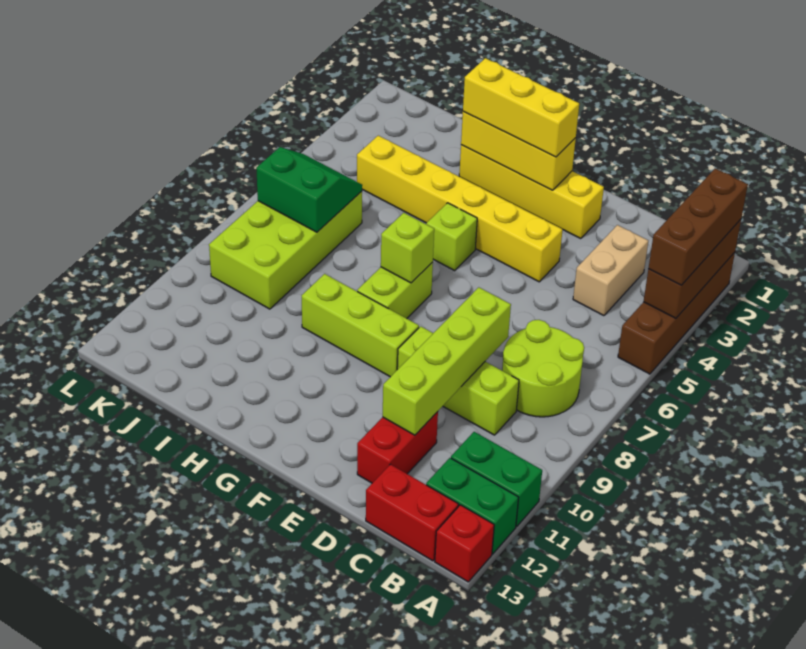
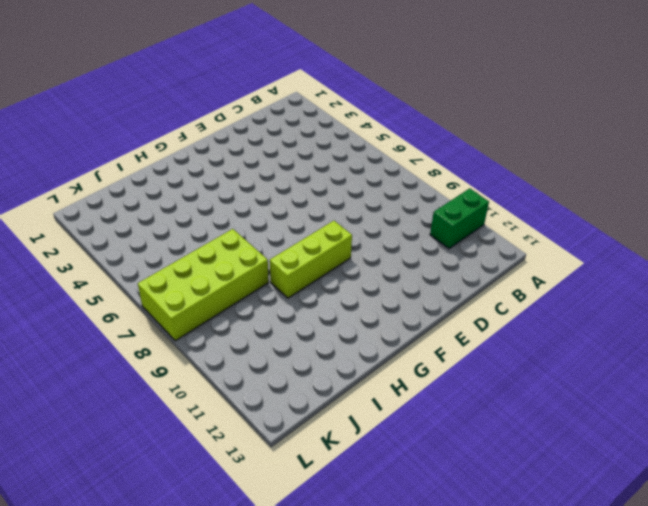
lime brick I7:L8 level 1 -> lime brick J6:K9 level 1
none -> brown brick A2:A5 level 1
none -> green brick A12:B12 level 1
none -> red brick A13 level 1

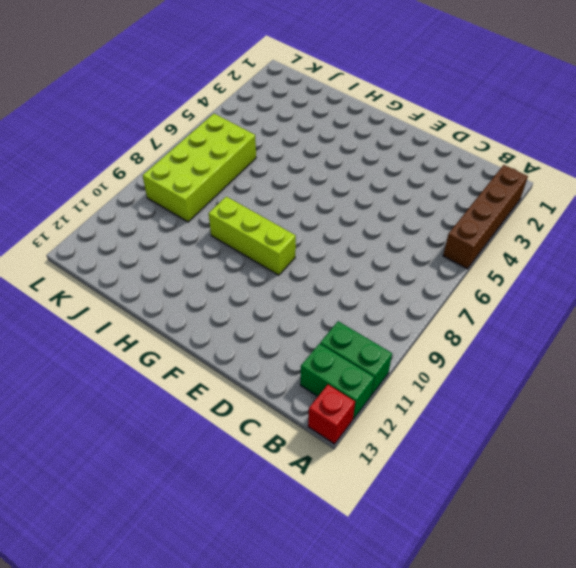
none -> lime round brick B7:C8 level 1
none -> red brick B13:C13 level 1
none -> tan brick C3:C4 level 1

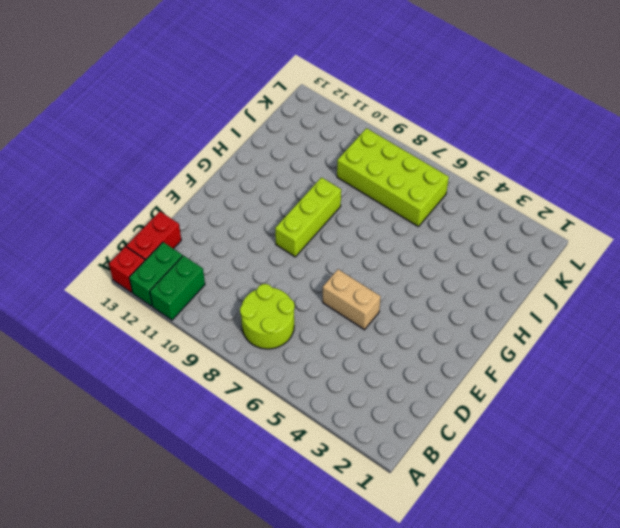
tan brick E5:E6 level 1 -> tan brick C3:C4 level 1
none -> brown brick A2:A5 level 1
none -> lime brick C9:E9 level 1
none -> red brick D11:D12 level 1

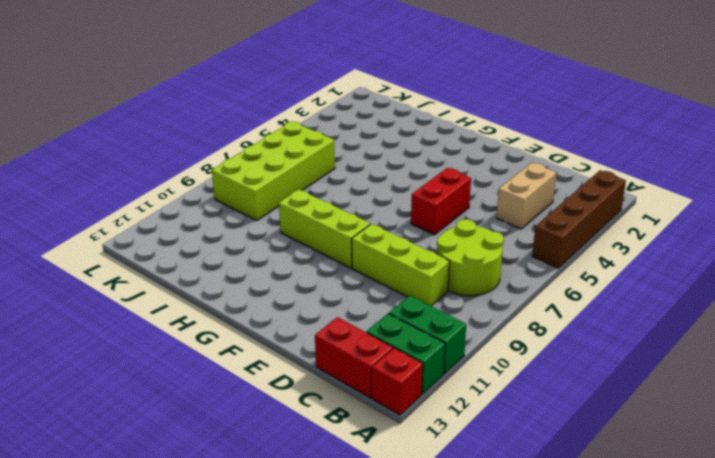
red brick E5:E6 level 1 -> red brick D11:D12 level 1
none -> yellow brick E2:H2 level 1
none -> yellow brick E4:J4 level 1
none -> lime brick G5 level 1

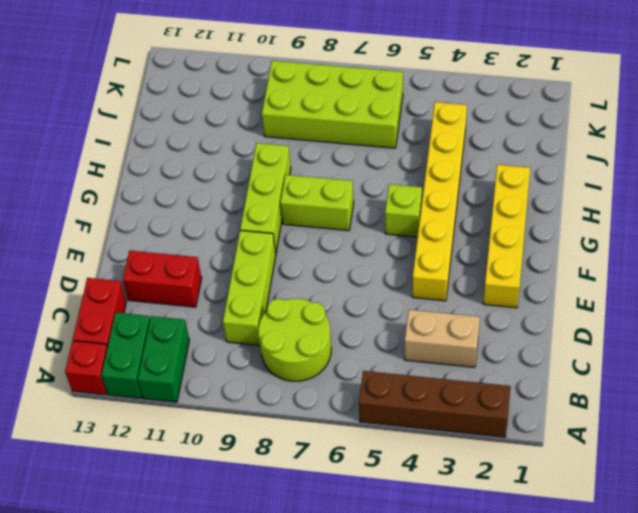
none -> brown brick A2:A4 level 2
none -> lime brick D8:D11 level 2
none -> yellow brick F2:H2 level 2

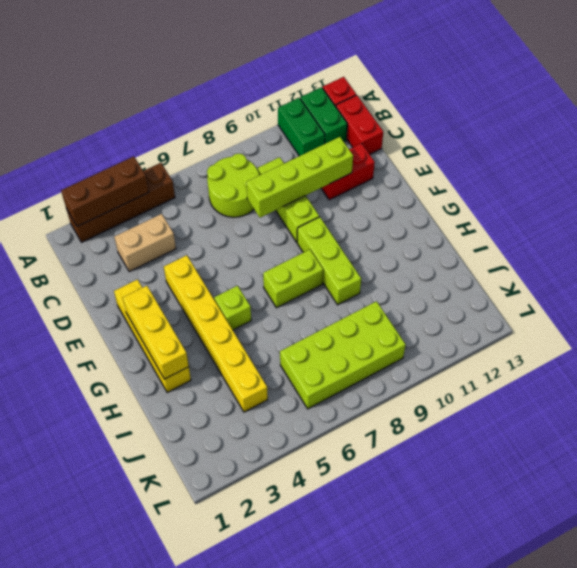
none -> lime brick G7 level 2
none -> green slope J6:K7 level 2 top 7
none -> brown brick A2:A4 level 3

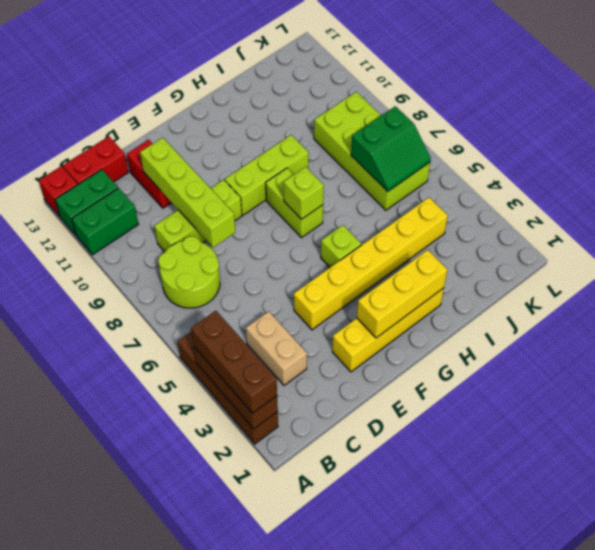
none -> yellow brick F2:H2 level 3

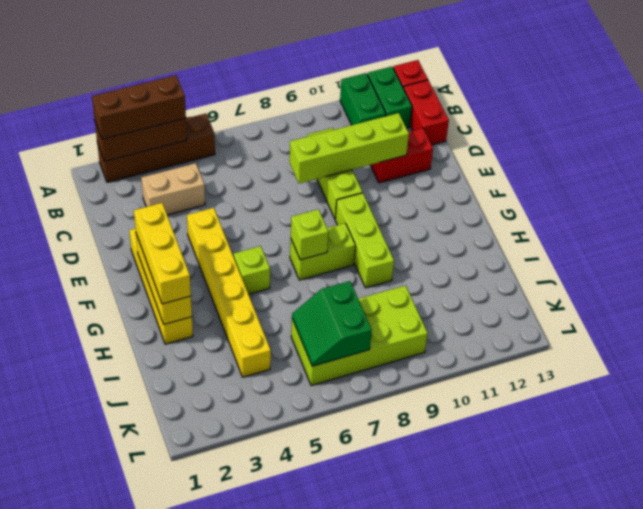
none -> lime round brick B7:C8 level 1

